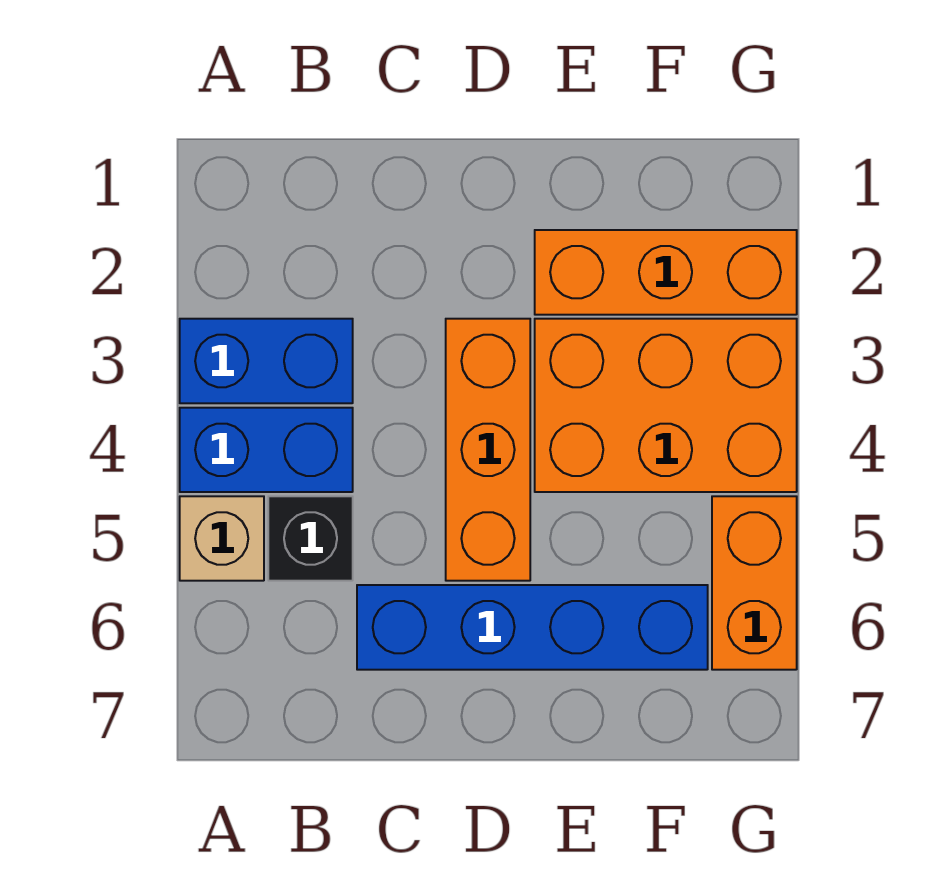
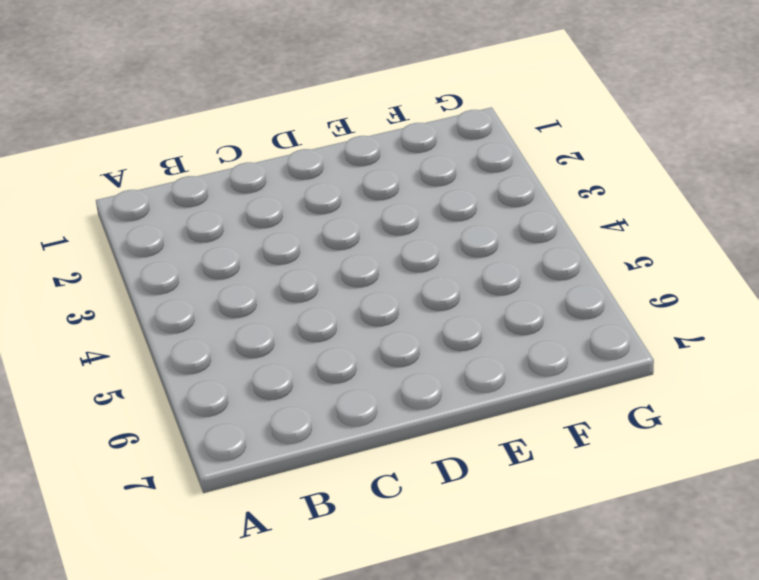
none -> blue brick A3:B3 level 1
none -> blue brick A4:B4 level 1

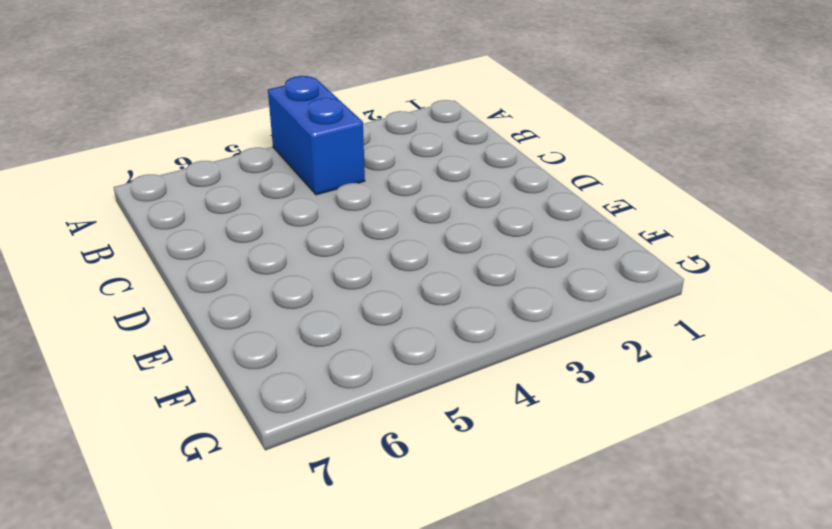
none -> blue brick A3:B3 level 1
none -> tan brick A5 level 1

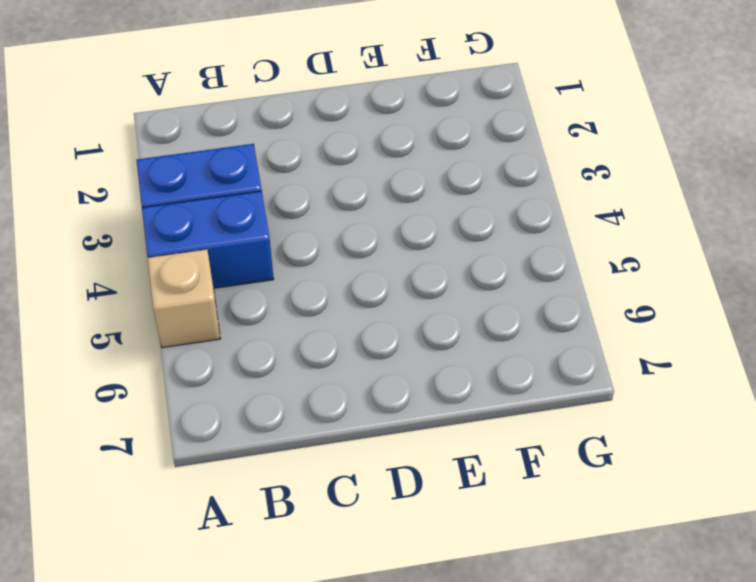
none -> black brick B5 level 1
none -> blue brick C6:F6 level 1

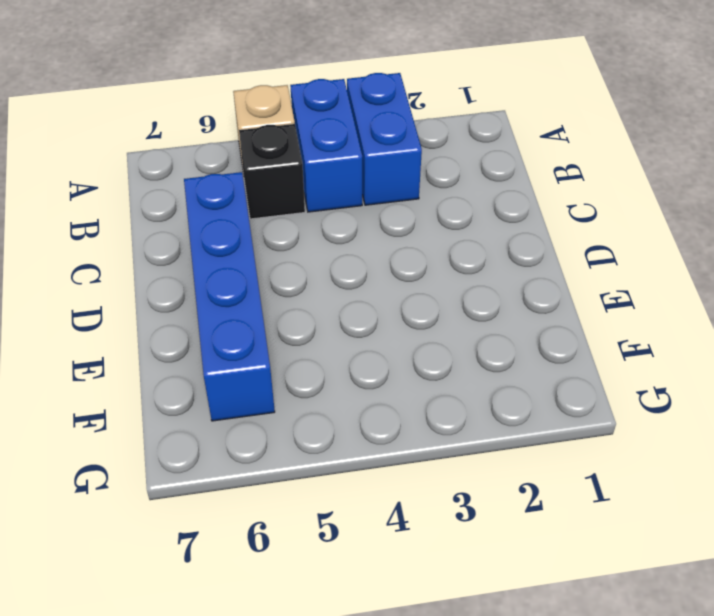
none -> orange brick D3:D5 level 1
none -> orange brick E2:G2 level 1

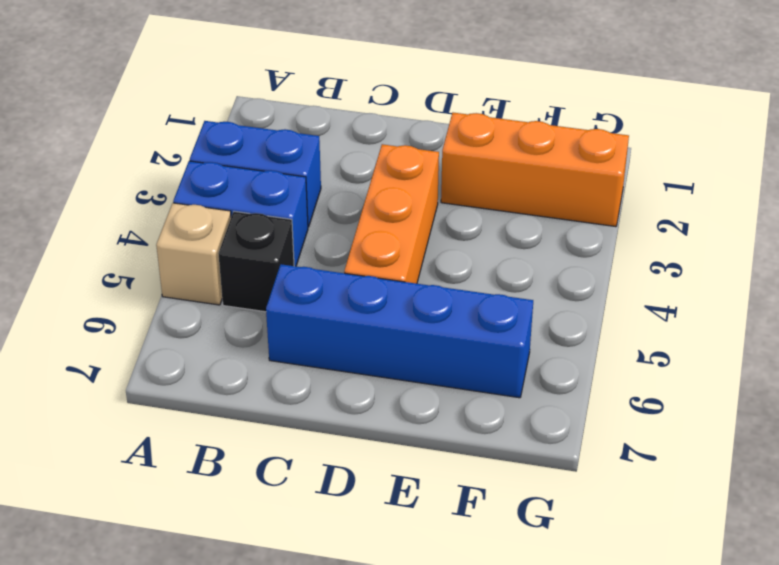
none -> orange brick E3:G4 level 1
none -> orange brick G5:G6 level 1

